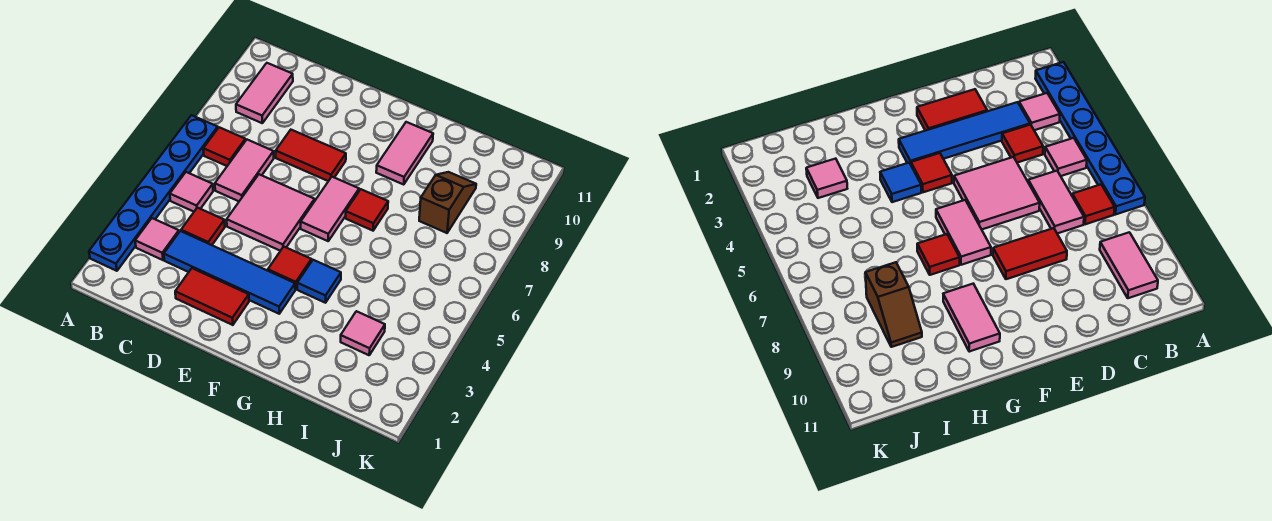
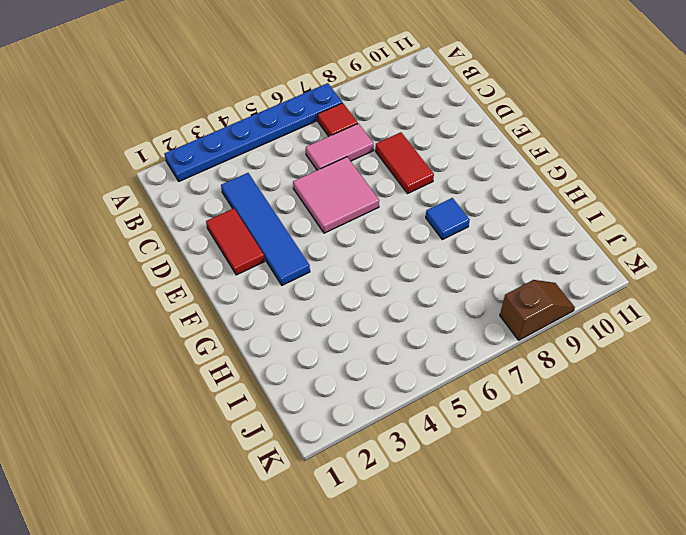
blue tile G8 level 1 -> blue tile G4 level 1
brown slope K8:K9 level 1 top 8 -> brown slope I8:I9 level 1 top 8
none -> pink tile B3 level 1
none -> pink tile B5 level 1
none -> pink tile B9:B10 level 1

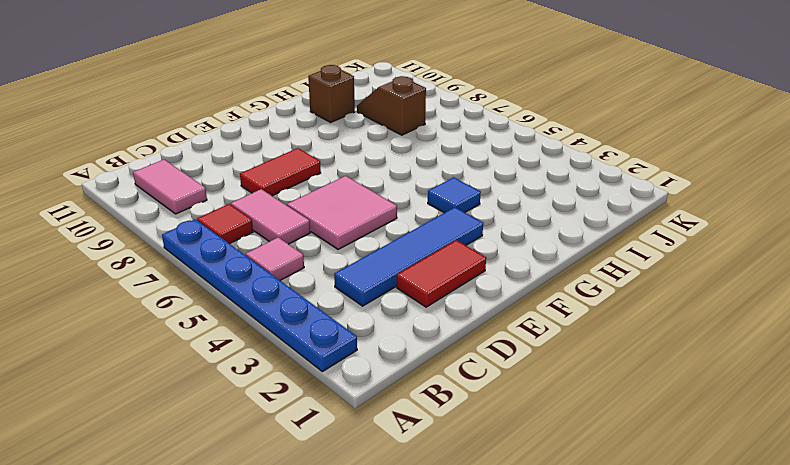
brown brick H10 level 1 -> none
none -> pink tile B3 level 1
none -> red tile C4 level 1
none -> red tile F4 level 1

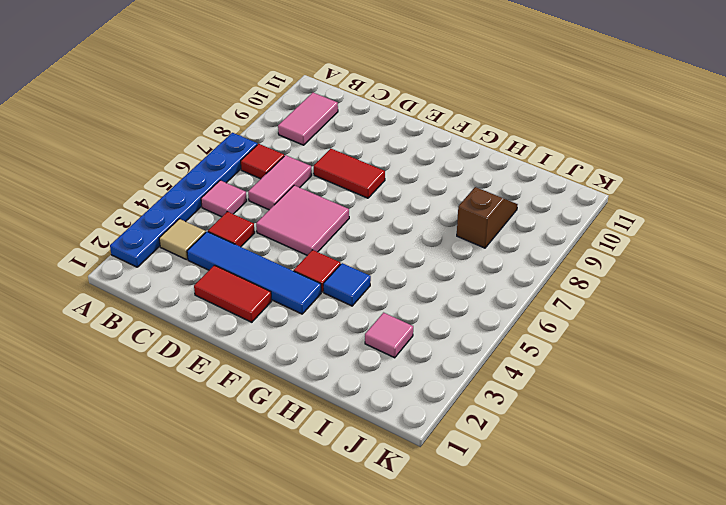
tan tile B3 level 1 -> pink tile B3 level 1
none -> pink tile F6:F7 level 1
none -> red tile G7 level 1
none -> pink tile G9:G10 level 1

